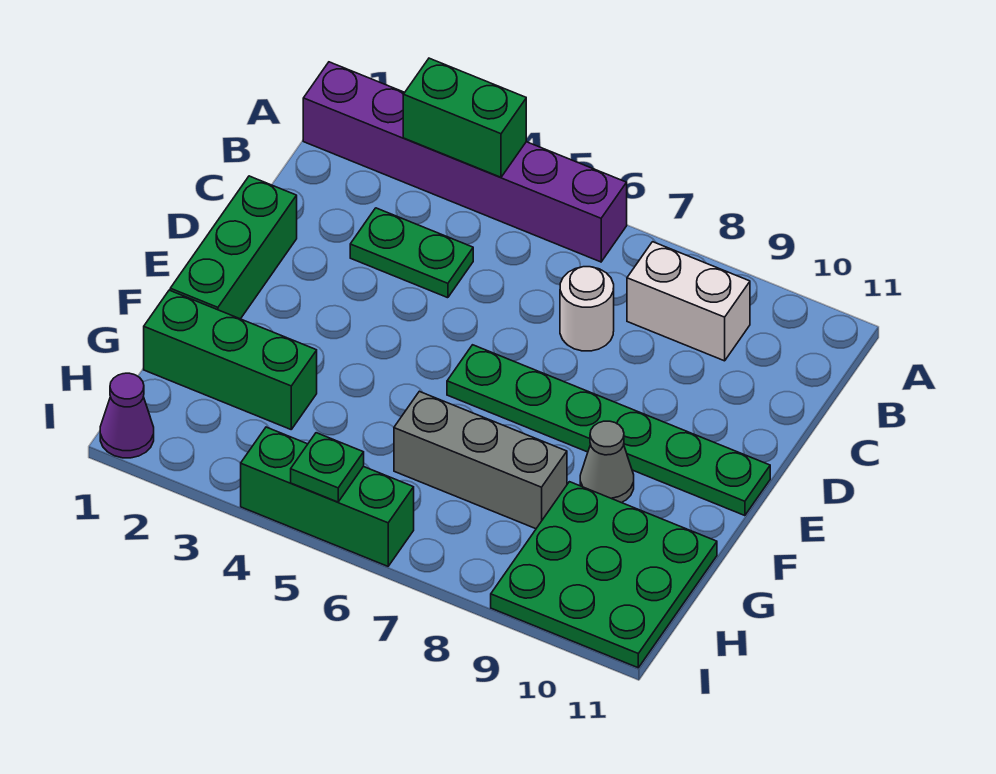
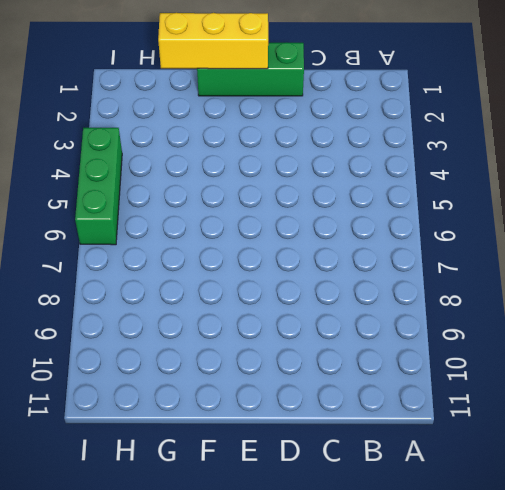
yellow brick E1:G1 level 2 -> none
none -> purple brick A1:A6 level 1
none -> white brick B8:B9 level 1
none -> green plate C3:C4 level 1

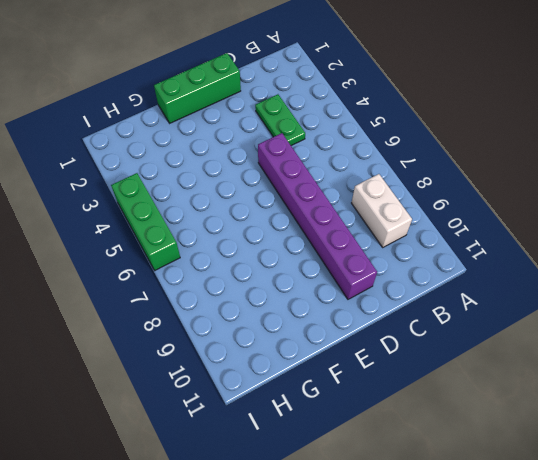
purple brick D5:D10 level 1 -> purple brick A1:A6 level 1
none -> white round brick C7 level 1
none -> green plate E6:E11 level 1
none -> grey cone F9 level 1

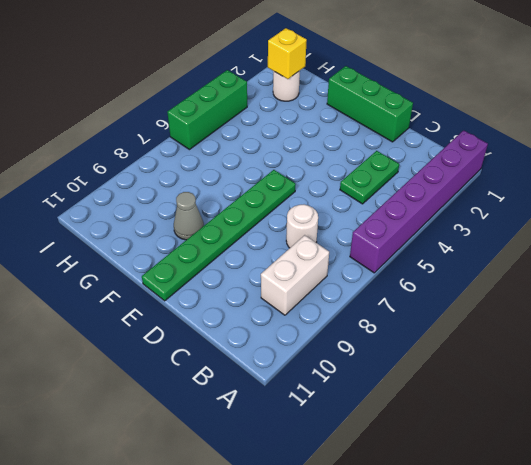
white round brick H2 level 1 -> none
yellow brick H2 level 2 -> none
none -> green brick G1:G3 level 1
none -> grey brick G6:G8 level 1
none -> green plate G9:I11 level 1

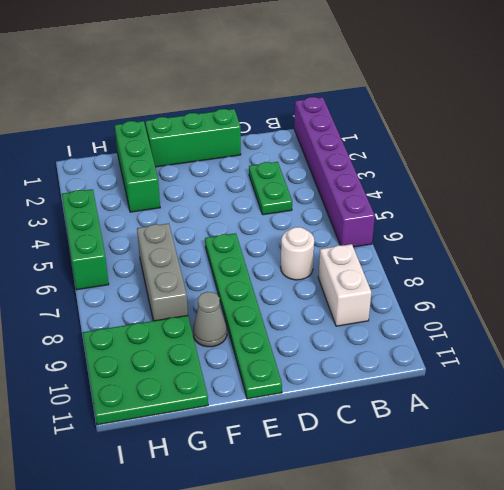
none -> purple cone I1 level 1
none -> green brick A3:A4 level 2
none -> green plate I5 level 2

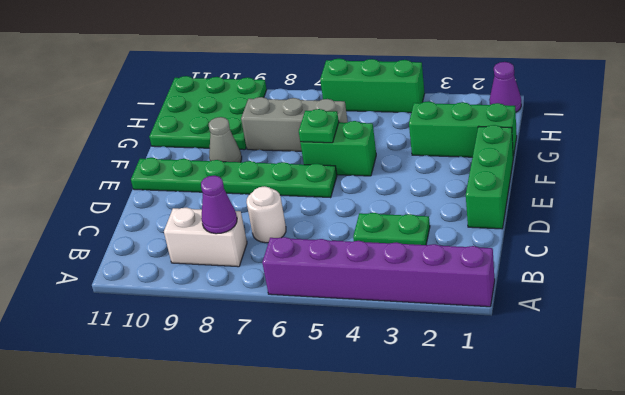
purple cone B8 level 2 -> none
green brick F5:F6 level 1 -> green brick A3:A4 level 2
green plate F6 level 2 -> green plate I5 level 2

